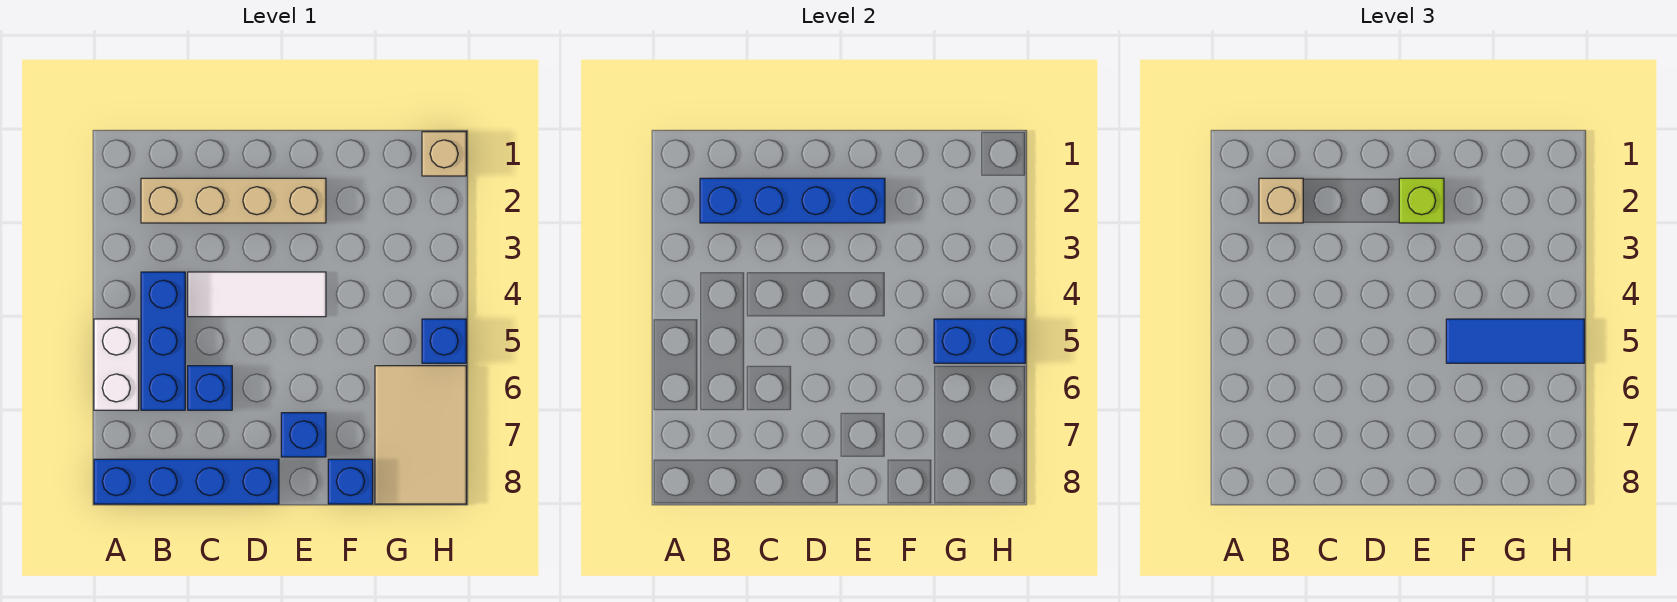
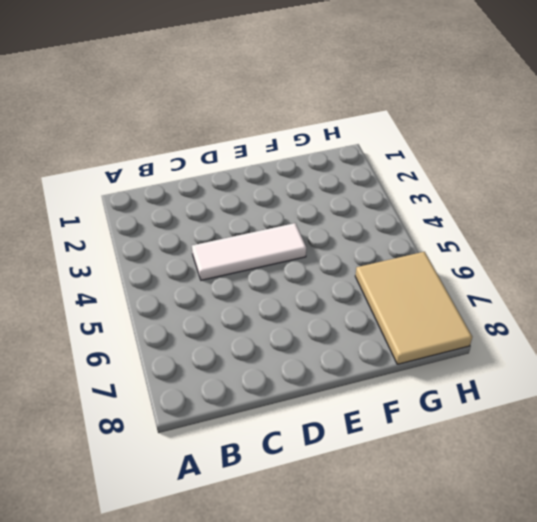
none -> white brick A5:A6 level 1
none -> blue brick A8:D8 level 1
none -> tan brick B2:E2 level 1

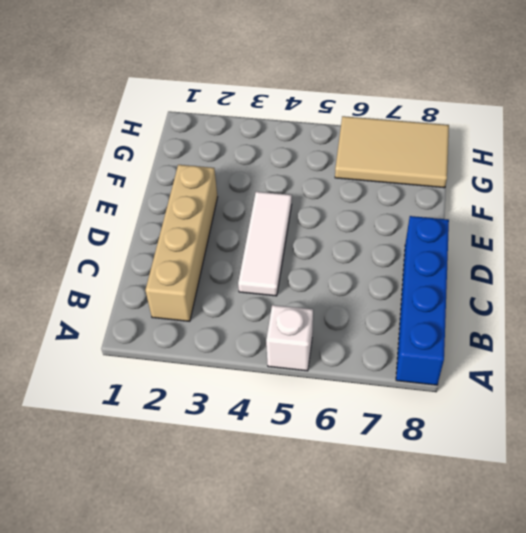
white brick A5 level 1 -> white brick A5:A6 level 1
none -> blue brick B4:B6 level 1
none -> blue brick C6 level 1
none -> blue brick E7 level 1

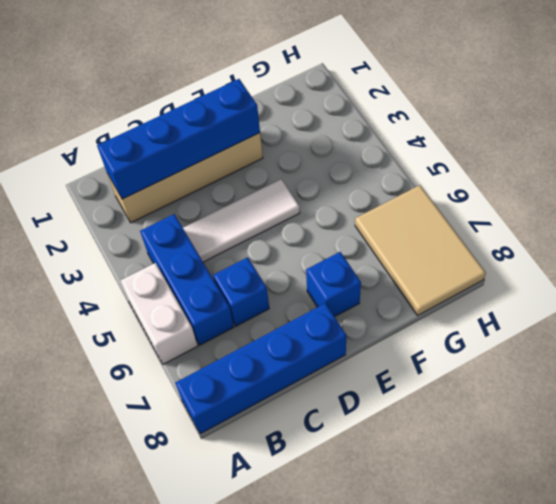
none -> blue brick F8 level 1
none -> tan brick H1 level 1
none -> blue brick H5 level 1

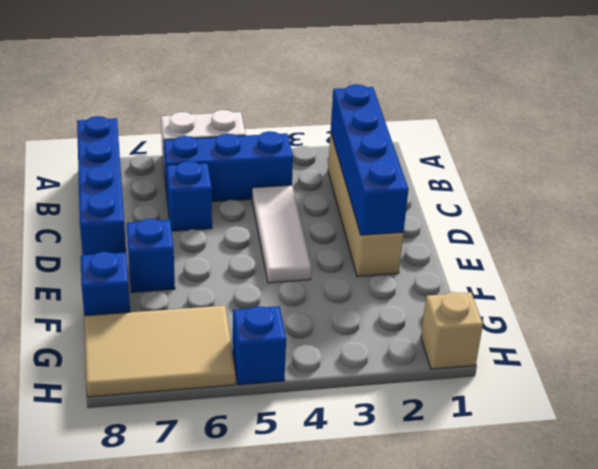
none -> blue brick G5:H5 level 2
none -> tan brick B2 level 3
none -> lime brick E2 level 3

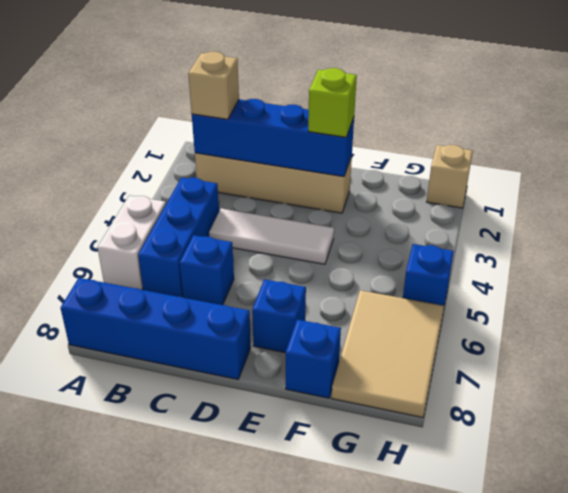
none -> blue brick G5:H5 level 2
none -> blue tile F5:H5 level 3

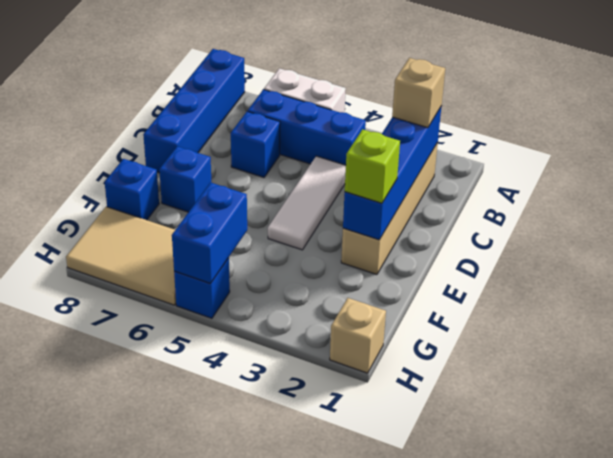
none -> blue tile F5:H5 level 3

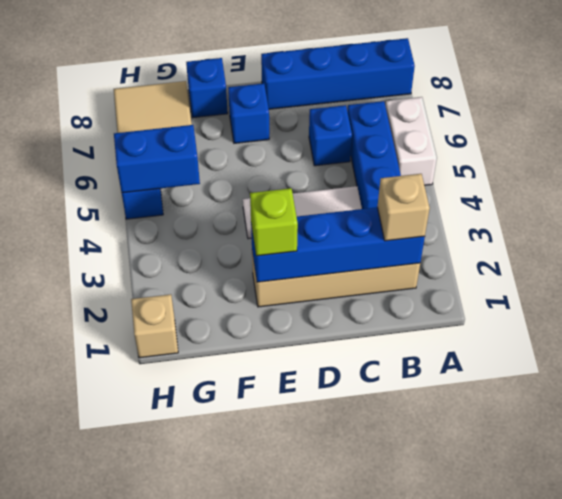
none -> blue tile F5:H5 level 3

